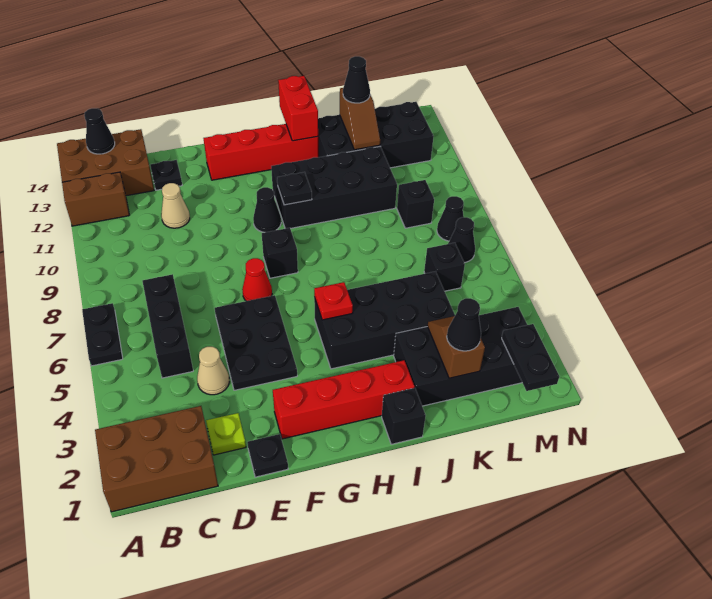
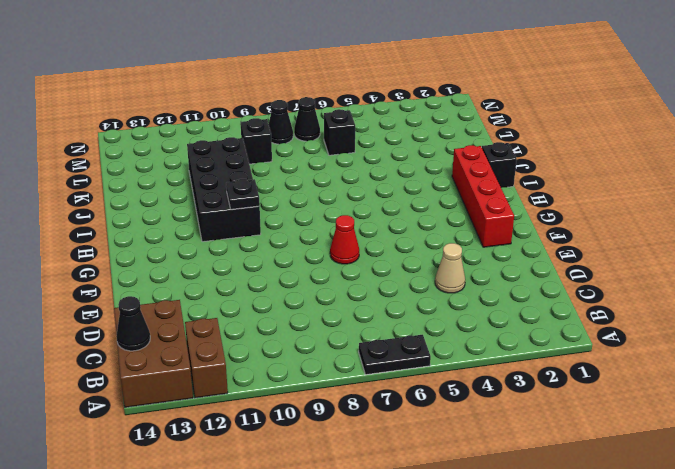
none -> brown brick A1:C2 level 1
none -> black brick C5:C7 level 1
none -> lime plate D2 level 1
none -> tan cone D11 level 1

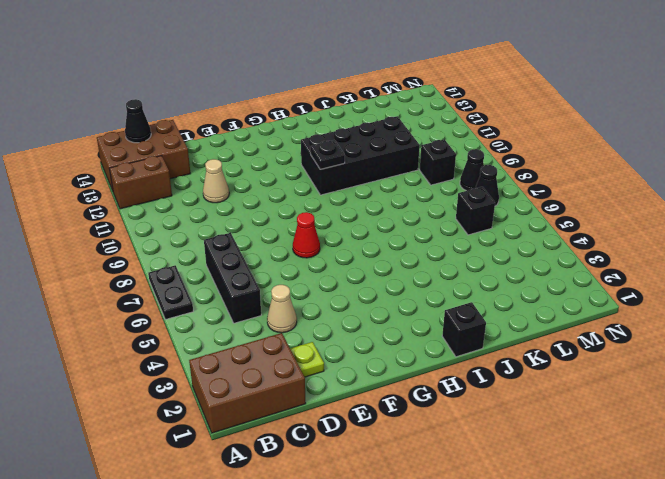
none -> black plate D13 level 1
none -> black plate E1 level 1
none -> black plate E4:F6 level 1
none -> red brick F2:I2 level 1

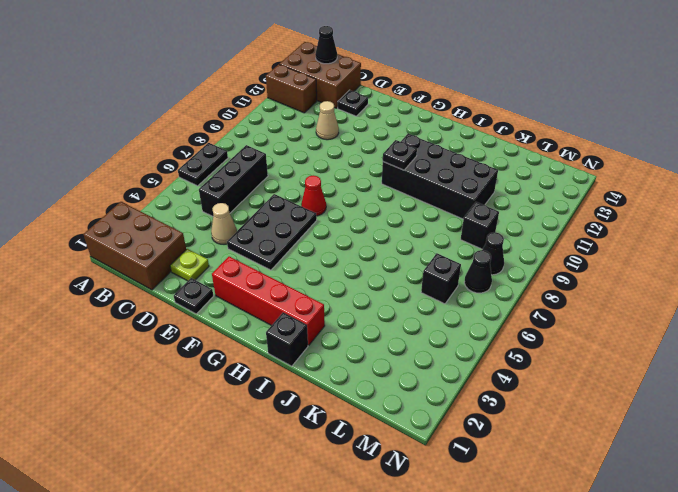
none -> red brick F13:I13 level 1
none -> black brick G8 level 1
none -> black cone G10 level 1
none -> black brick H4:K5 level 1

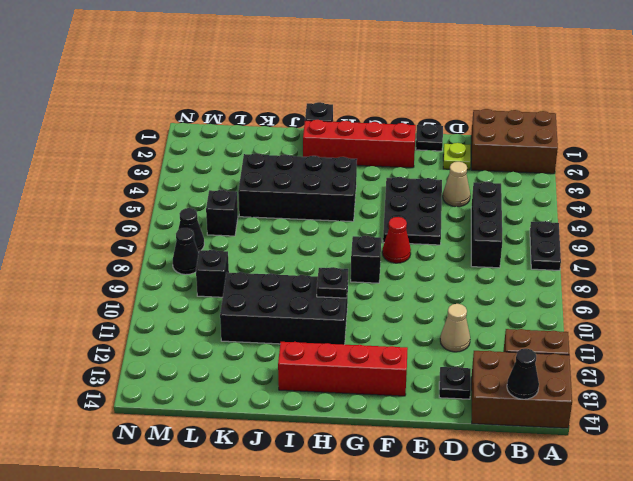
none -> black cone G10 level 1
none -> black brick J2:M3 level 1
none -> black brick J12:M13 level 1
none -> red plate H5 level 2

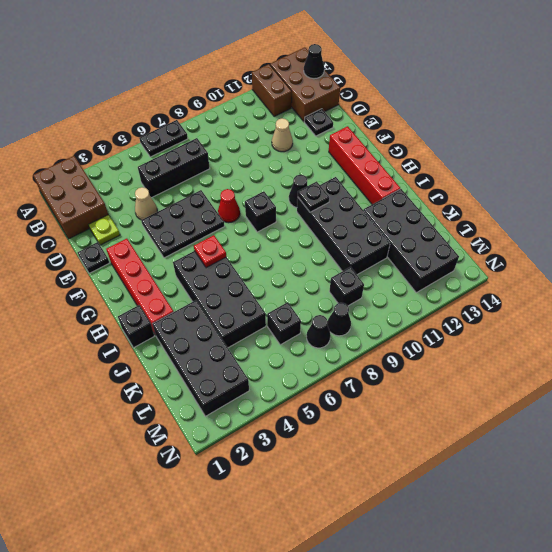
none -> red brick I13:I14 level 2
none -> brown slope K2:K3 level 2 top 2
none -> brown slope K12:K13 level 2 top 13
none -> black plate M1:M2 level 2

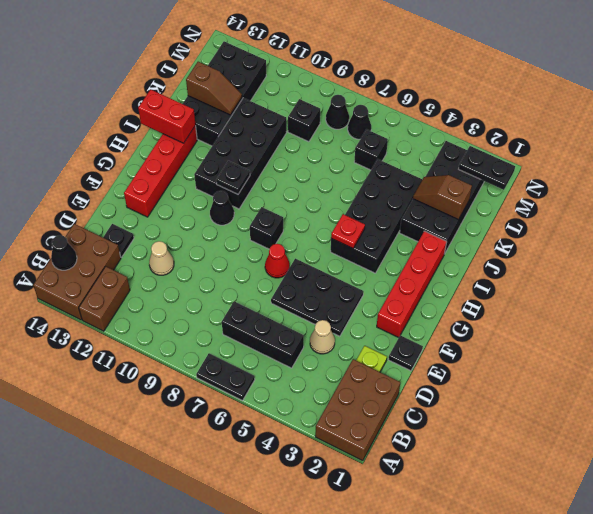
none -> black brick I1 level 1
none -> black cone K2 level 3
none -> black cone K13 level 3

